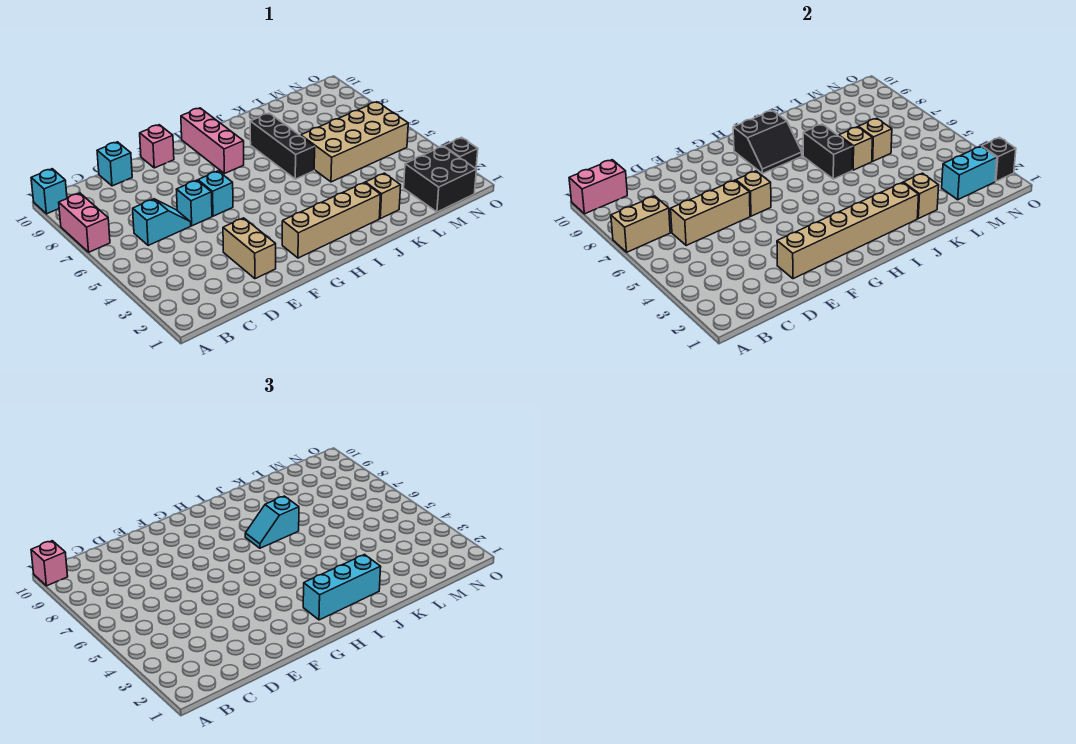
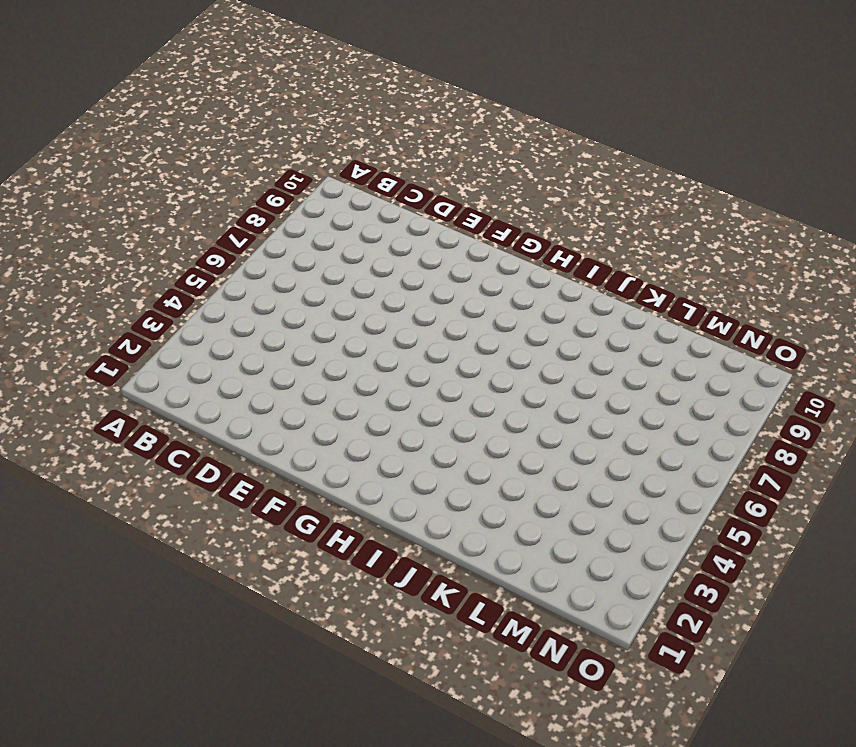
none -> pink brick A7:A8 level 1
none -> cyan brick A10 level 1
none -> cyan slope C6:D6 level 1 top C
none -> cyan brick D10 level 1

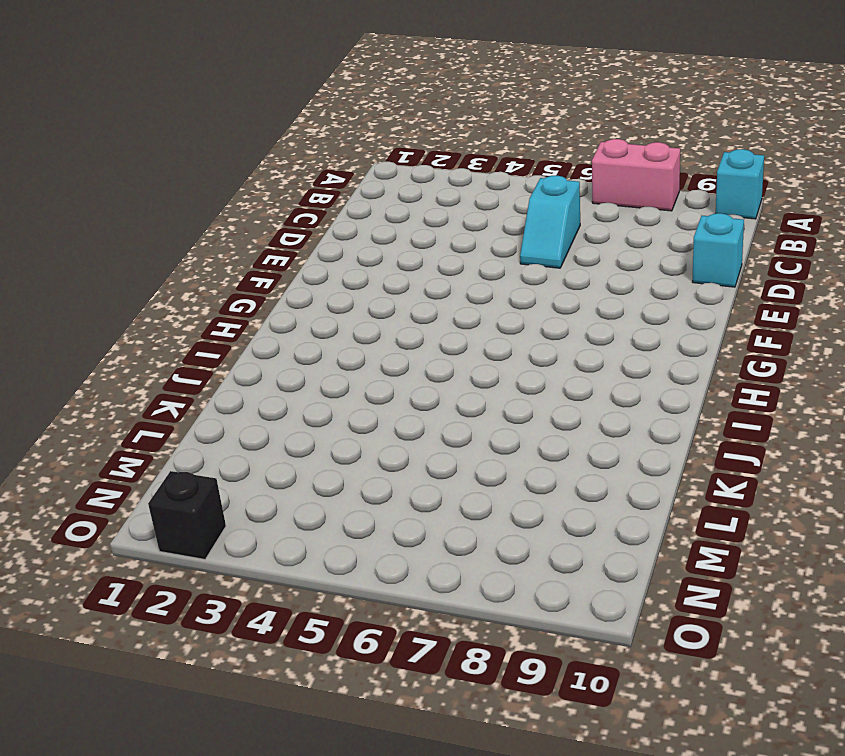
none -> tan brick E2:E3 level 1
none -> cyan brick E6 level 1
none -> cyan brick F6 level 1
none -> pink brick F10 level 1

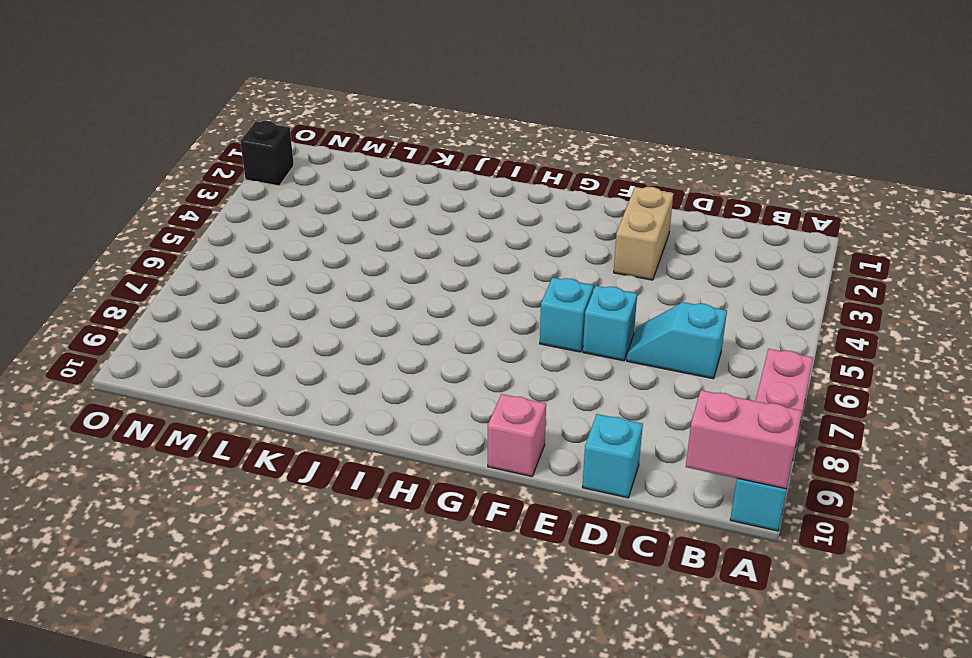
none -> tan brick G2:J2 level 1
none -> pink brick H8:H10 level 1
none -> black brick J6:J8 level 1
none -> tan brick K2 level 1

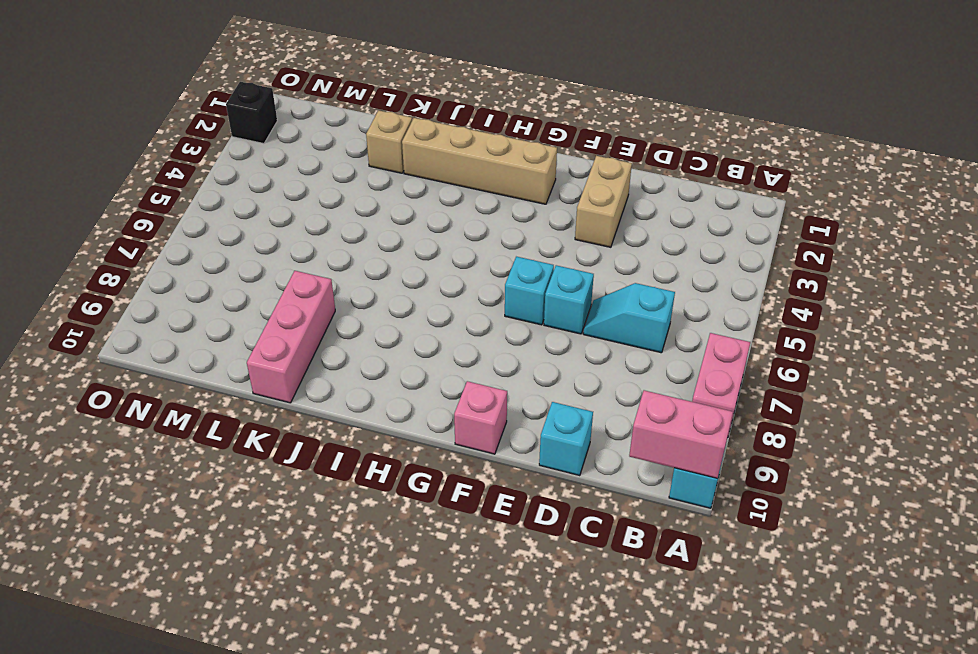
pink brick K8:K10 level 1 -> pink brick H8:H10 level 1
none -> black brick J6:J8 level 1
none -> tan brick K5:N6 level 1
none -> black brick M1:N2 level 1
none -> tan brick A7:B7 level 2

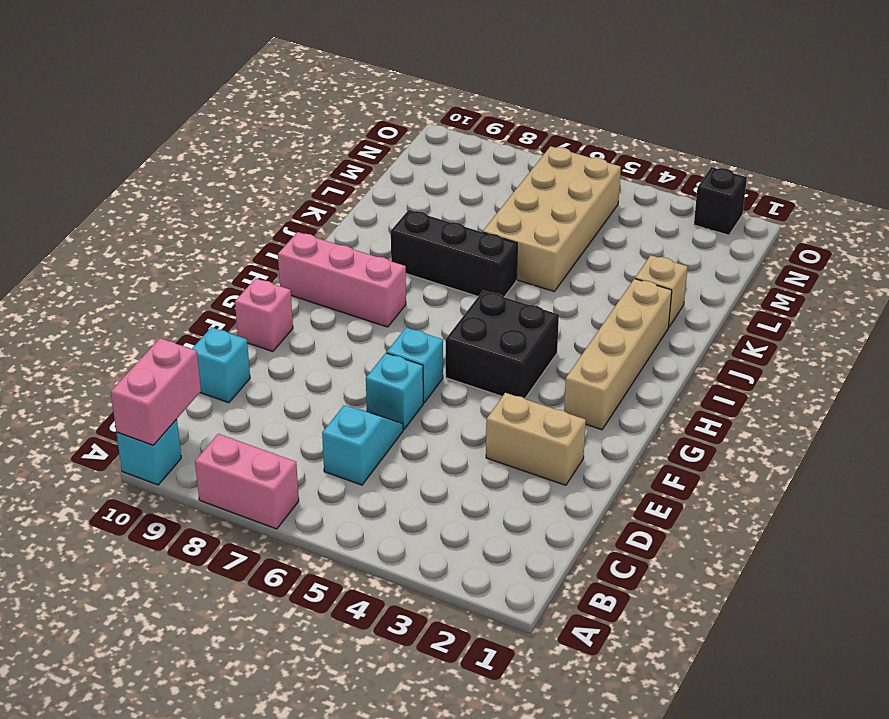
black brick G4:H5 level 1 -> black brick M1:N2 level 1
none -> tan brick A7:B7 level 2
none -> tan brick C6:E6 level 2
none -> tan brick E2:J2 level 2
none -> tan brick F6 level 2

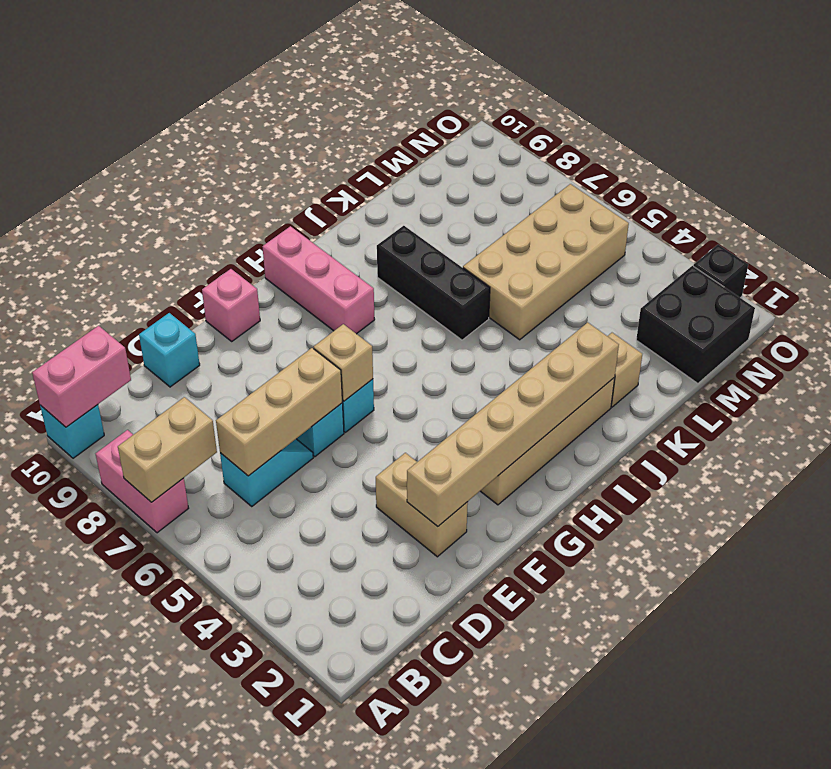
none -> black slope H8:I9 level 2 top 9
none -> black brick J6:J7 level 2
none -> tan brick K2 level 2
none -> tan brick K6 level 2

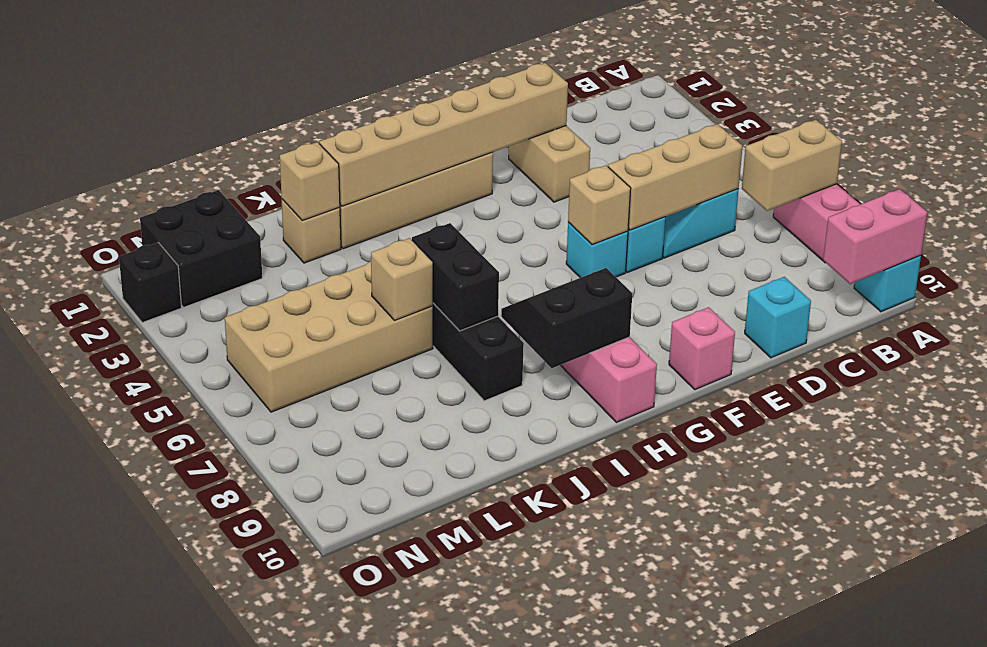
none -> tan brick L6 level 2
none -> cyan brick M2:N2 level 2
none -> black brick O2 level 2
none -> pink brick A10 level 3

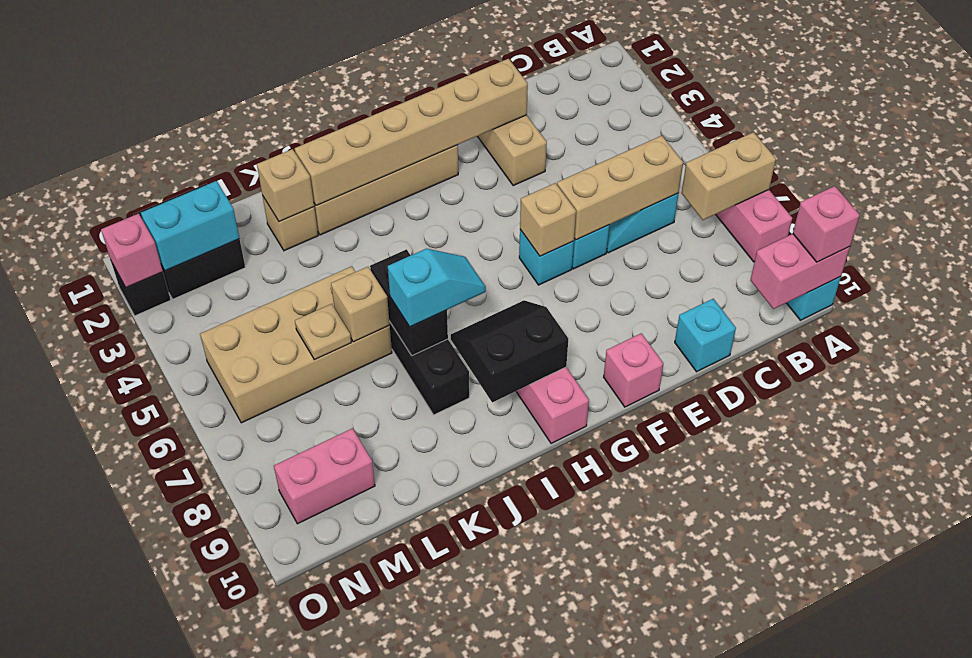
tan plate L6 level 2 -> tan brick L6 level 2
pink brick M9:N9 level 1 -> none
pink brick O2 level 2 -> black brick O2 level 2
none -> cyan brick H2:J2 level 3

